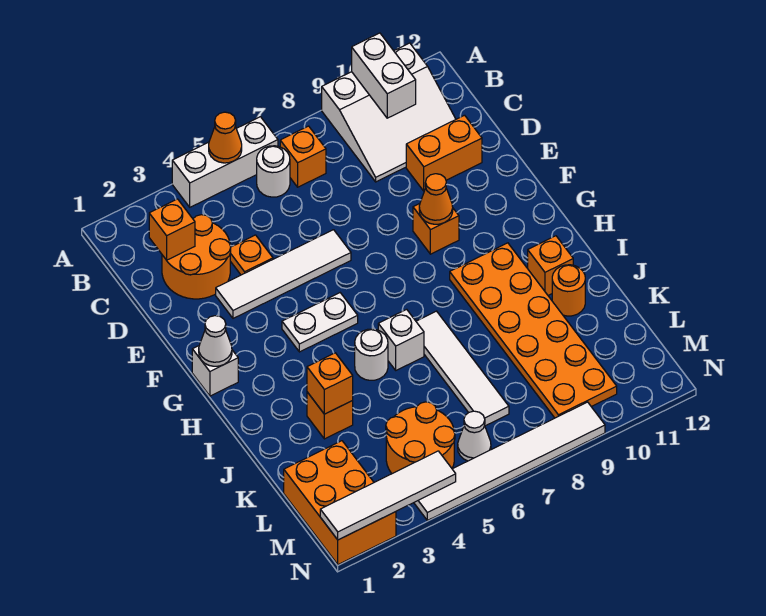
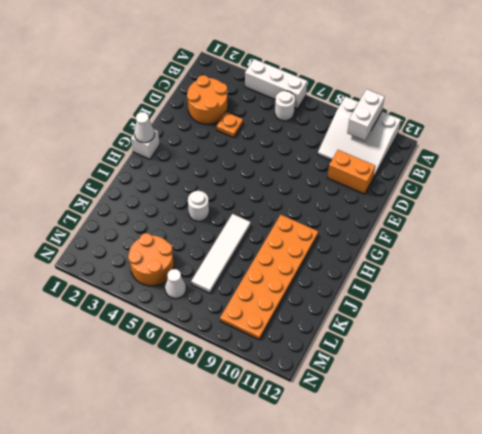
none -> orange brick B7 level 1
none -> white tile E3:E6 level 1
none -> orange brick F9 level 1

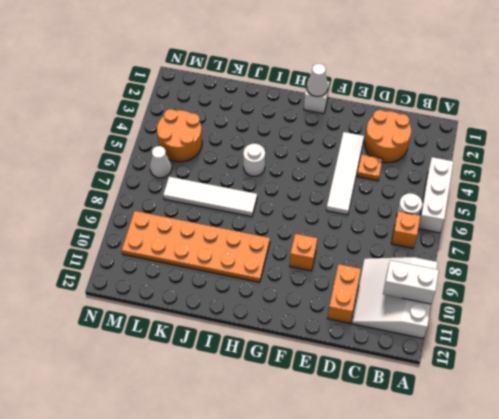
none -> white plate G4:G5 level 1
none -> white brick I6 level 1
none -> orange brick I11 level 1

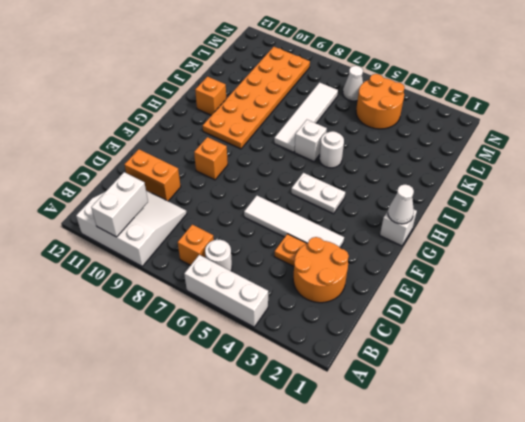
none -> orange brick J3 level 1
none -> orange round brick J11 level 1
none -> orange brick L1:N2 level 1

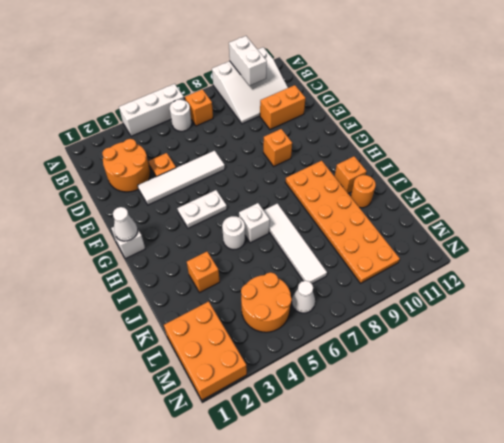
none -> white tile N4:N9 level 1
none -> orange cone A5 level 2
none -> orange brick C2 level 2

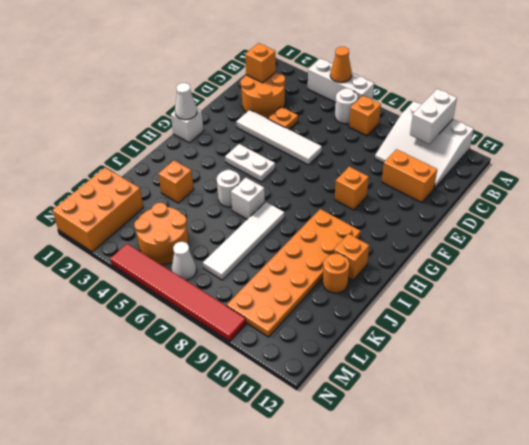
red tile N4:N9 level 1 -> white tile N4:N9 level 1
none -> orange cone F9 level 2
none -> orange brick J3 level 2
none -> white tile N1:N4 level 2

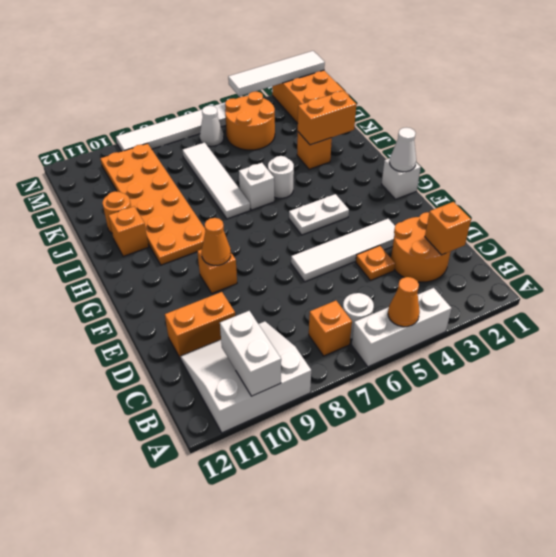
orange brick J2:J3 level 2 -> orange brick J3 level 2

